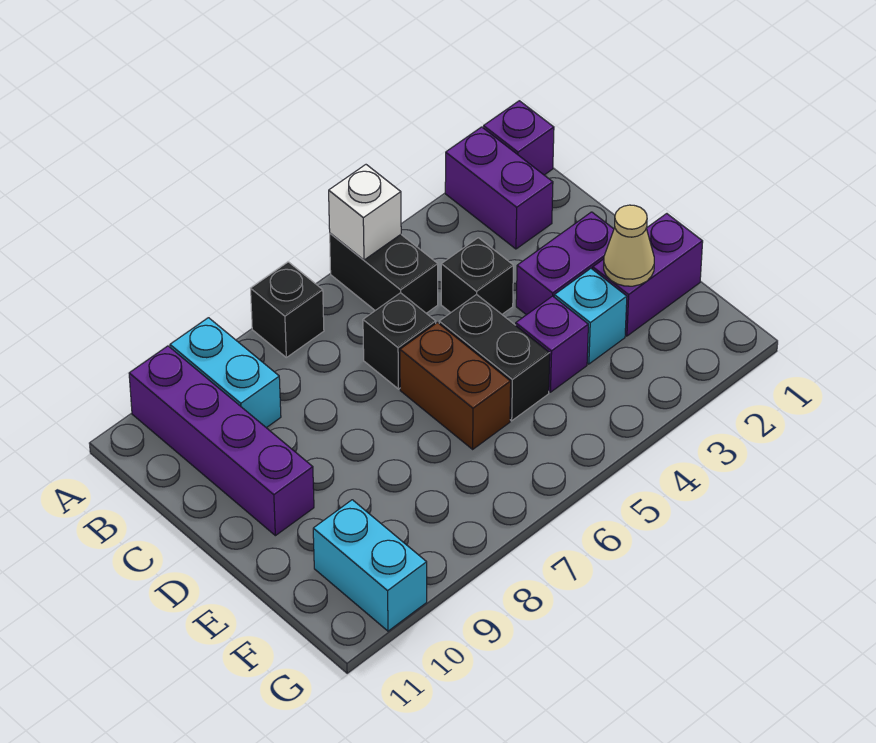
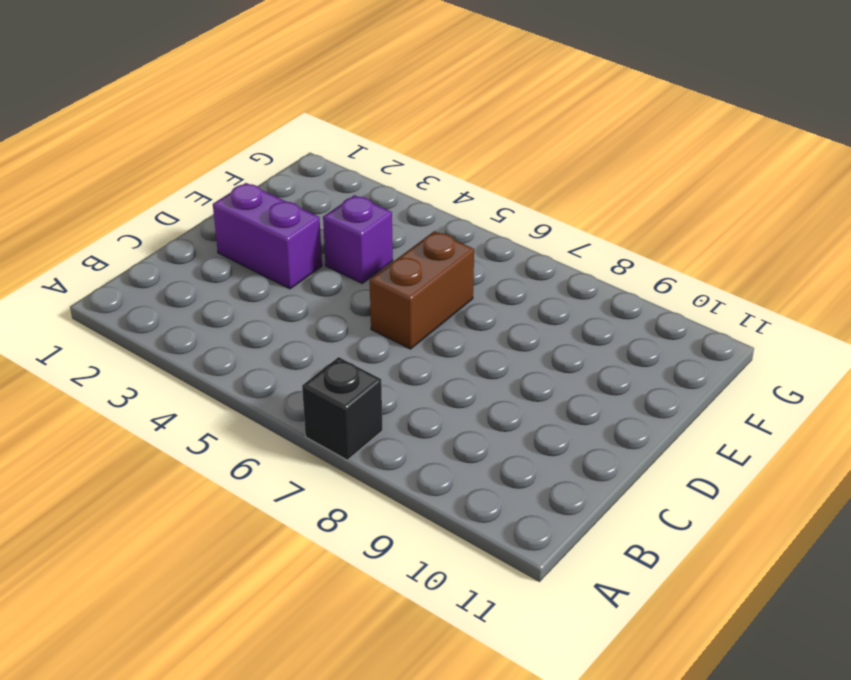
none -> purple brick A1 level 1
none -> purple brick A2:B2 level 1
none -> black brick A5:B5 level 1

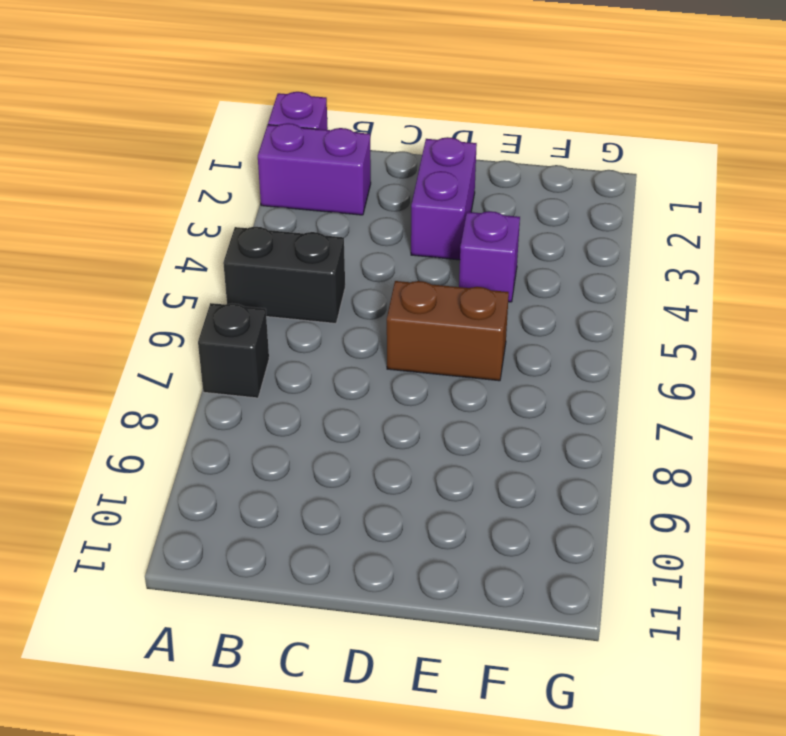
none -> cyan brick A9:B9 level 1
none -> purple brick A10:D10 level 1
none -> black brick C4 level 1

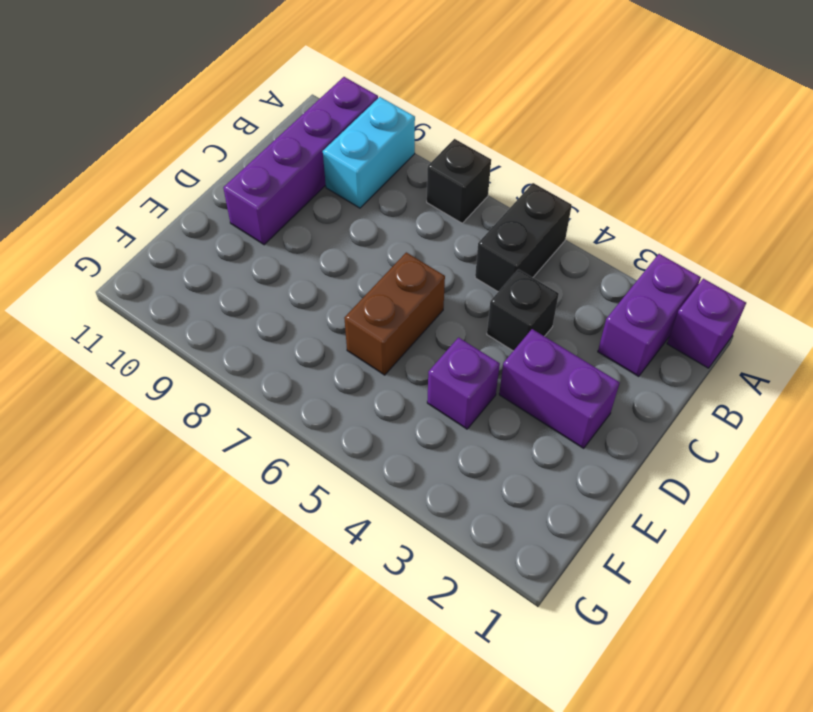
none -> black brick C6 level 1
none -> black brick D5:E5 level 1
none -> purple brick E1:E2 level 1

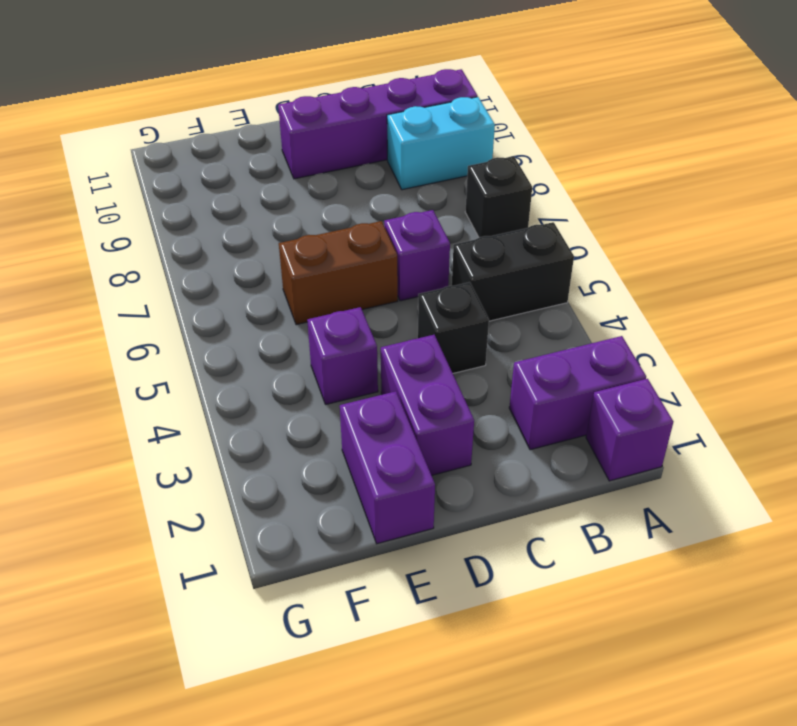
purple brick C6 level 1 -> black brick C6 level 1
none -> black brick D5:E5 level 1
none -> cyan brick E3 level 1
none -> cyan brick F10:G10 level 1

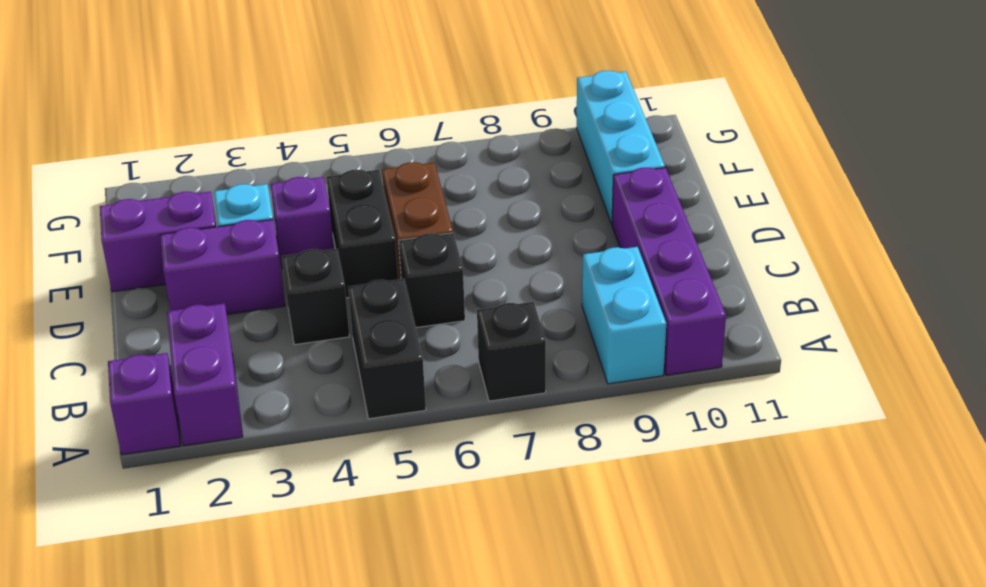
cyan brick E10:G10 level 1 -> cyan brick F10:G10 level 1
none -> white brick A5 level 2
none -> tan cone E2 level 2

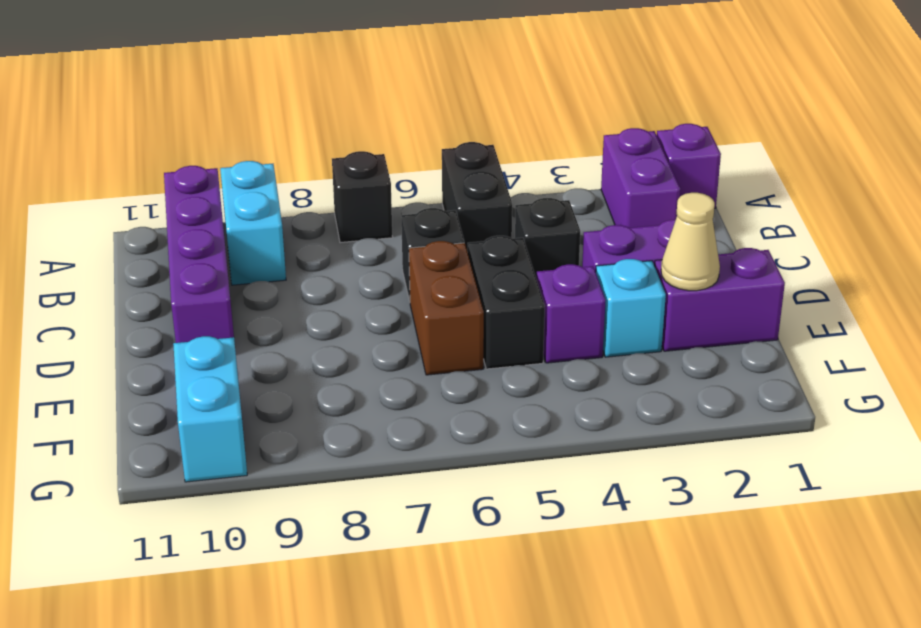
none -> white brick A5 level 2

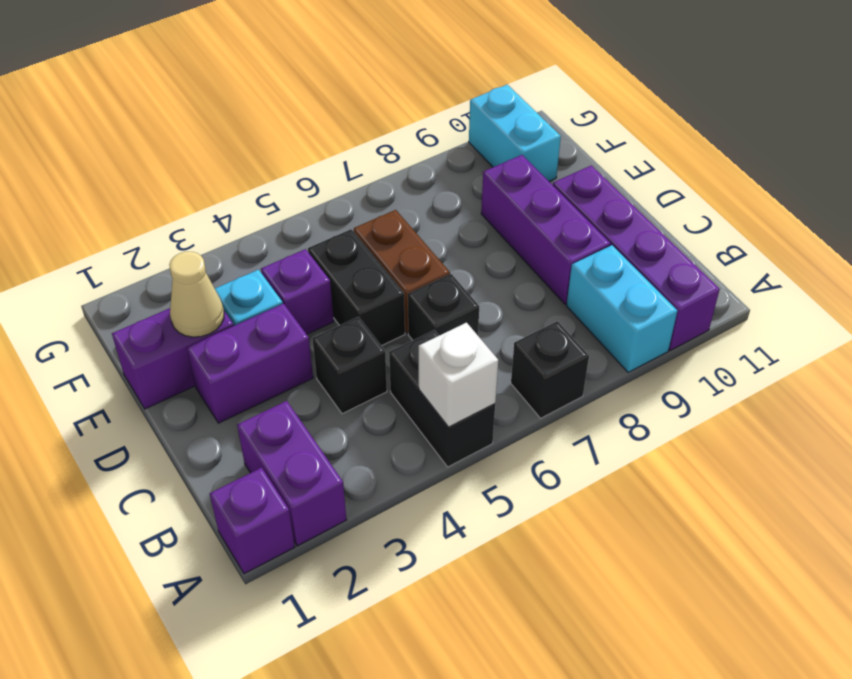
purple brick C9:E9 level 1 -> none

